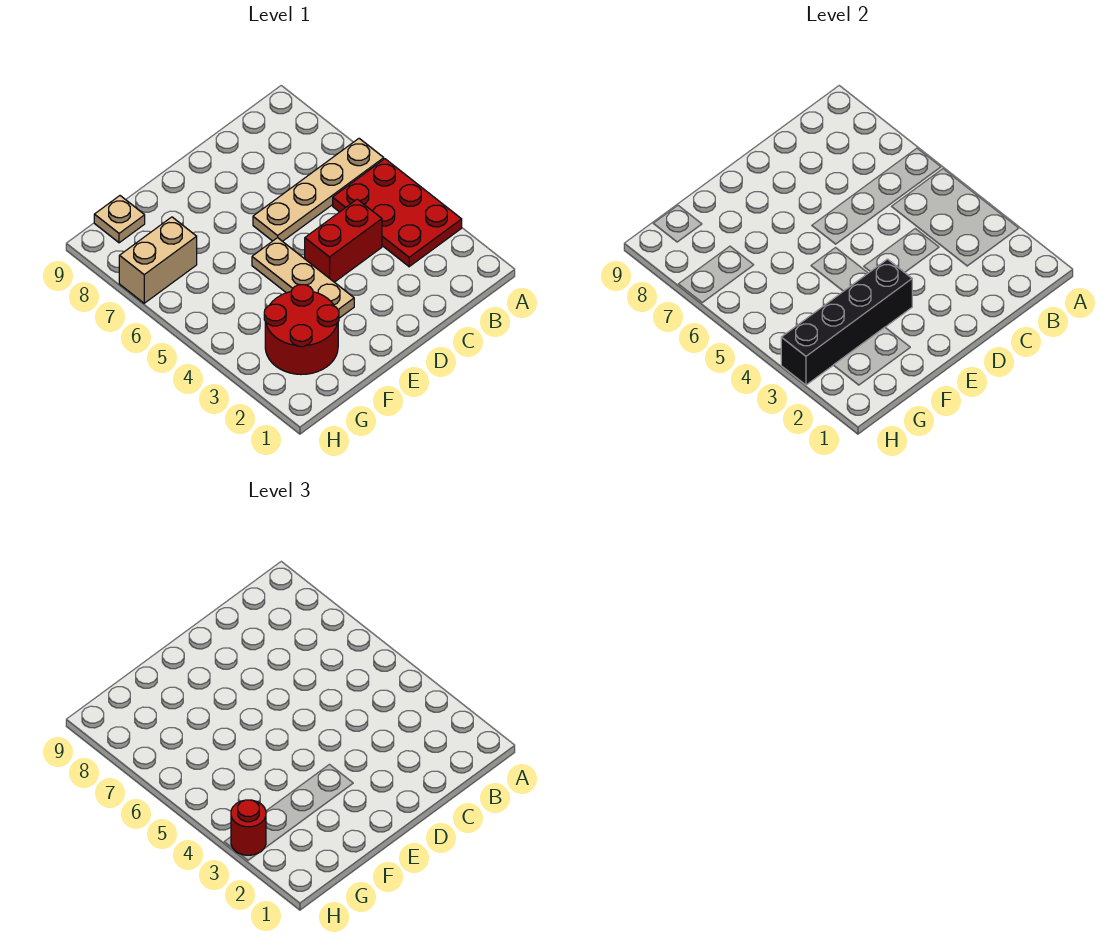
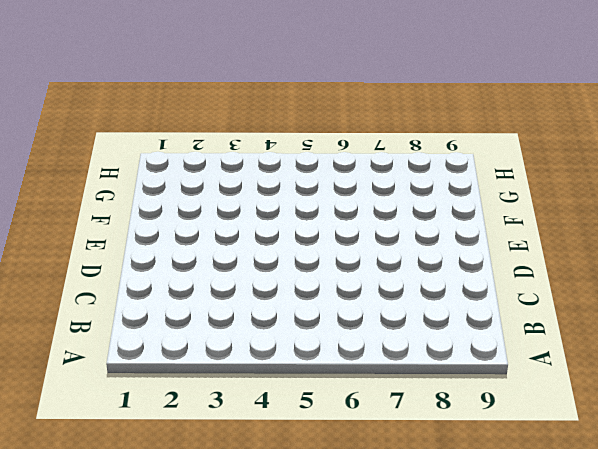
none -> red plate A3:B5 level 1
none -> tan plate A6:D6 level 1

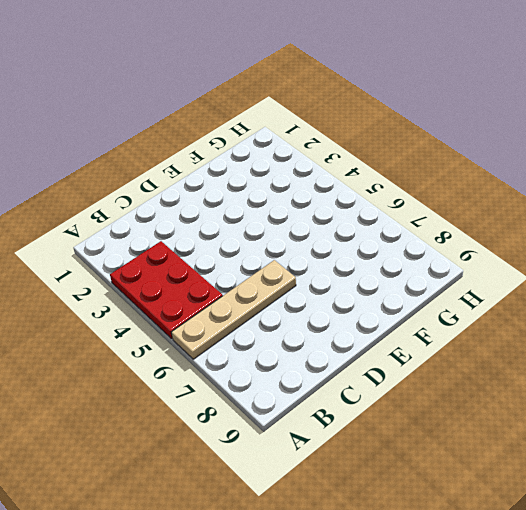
none -> red brick C4:D4 level 1
none -> tan plate E3:E5 level 1

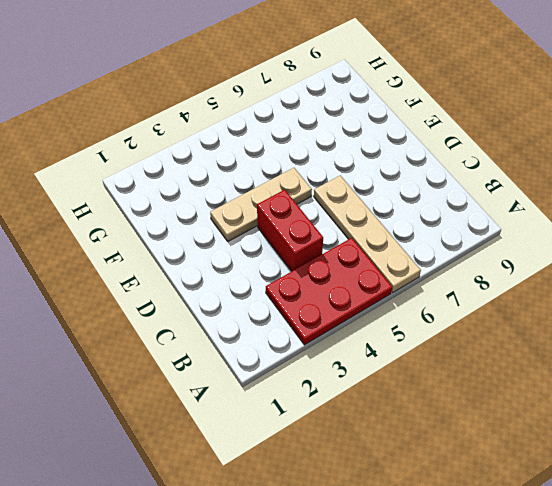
none -> red round brick F2:G3 level 1
none -> tan brick G7:H7 level 1

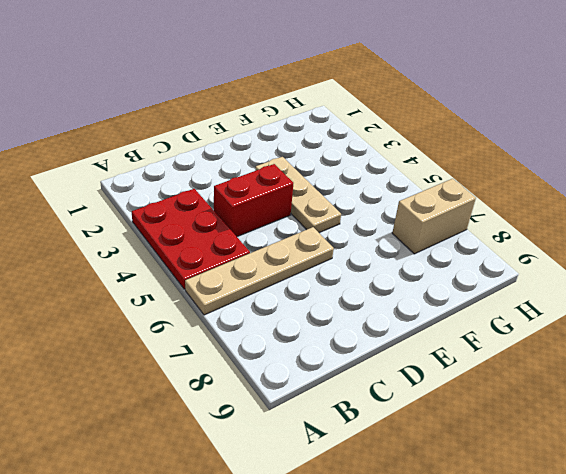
none -> red round brick F2:G3 level 1
none -> tan plate G9 level 1

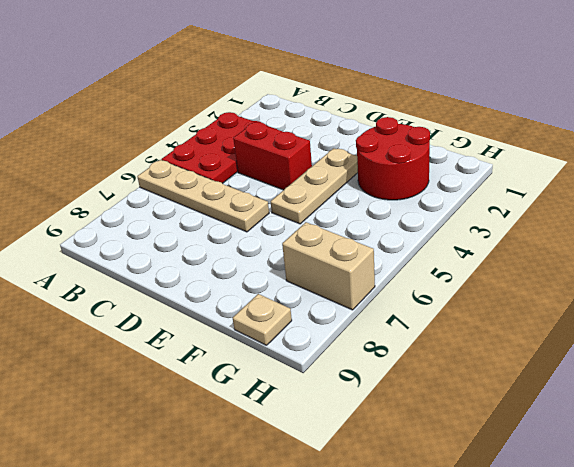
none -> black brick E3:H3 level 2
none -> red round brick H3 level 3

